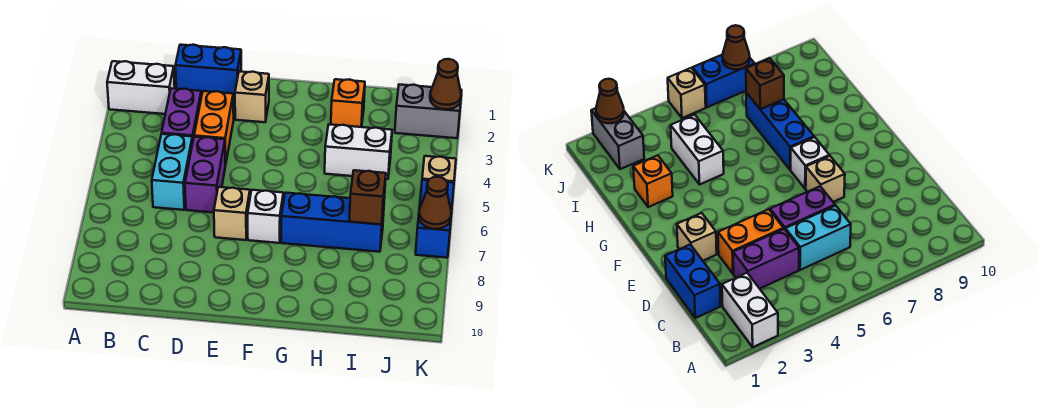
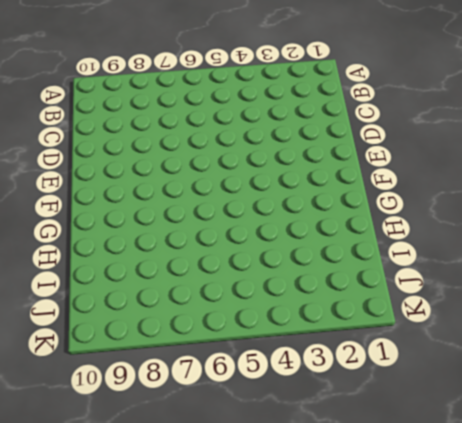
none -> white brick A2:B2 level 1
none -> blue brick C1:D1 level 1
none -> purple brick C3:C4 level 1

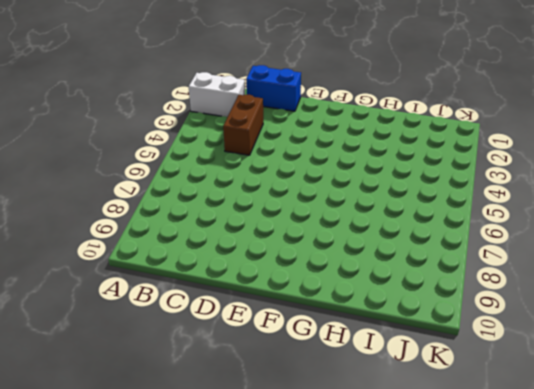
brown brick C3:C4 level 1 -> purple brick C3:C4 level 1
none -> cyan brick C5:C6 level 1
none -> orange brick D3:D4 level 1
none -> purple brick D5:D6 level 1

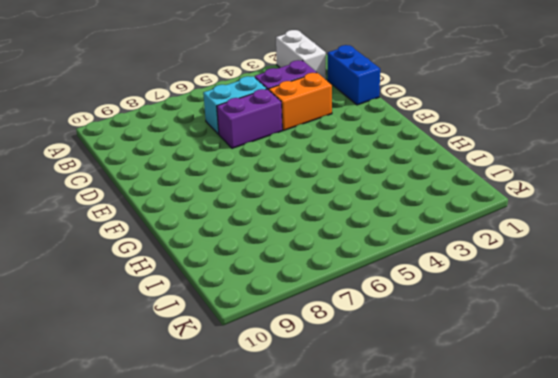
none -> tan brick E2 level 1
none -> tan brick E7 level 1
none -> white brick F7 level 1

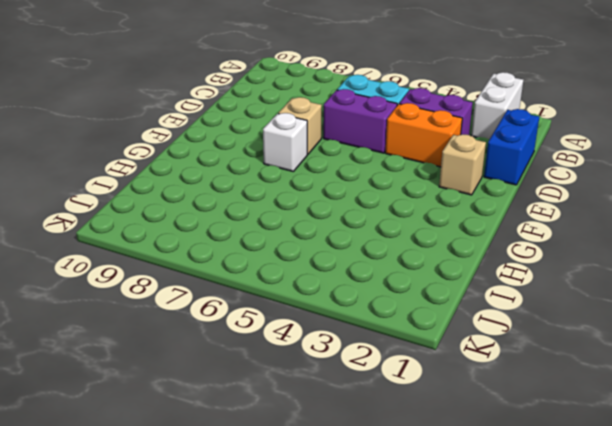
none -> blue brick G7:I7 level 1
none -> orange brick H2 level 1
none -> white brick H4:I4 level 1

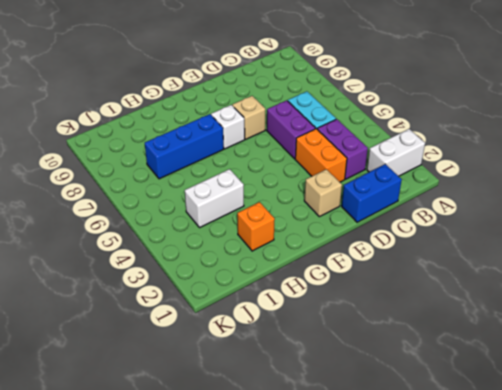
none -> grey brick J2:K2 level 1
none -> tan brick K5 level 1
none -> blue brick K6:K7 level 1

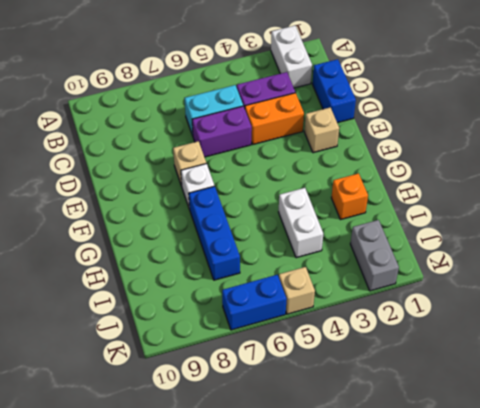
none -> brown brick I7 level 2
none -> brown cone K2 level 2
none -> brown cone K7 level 2

